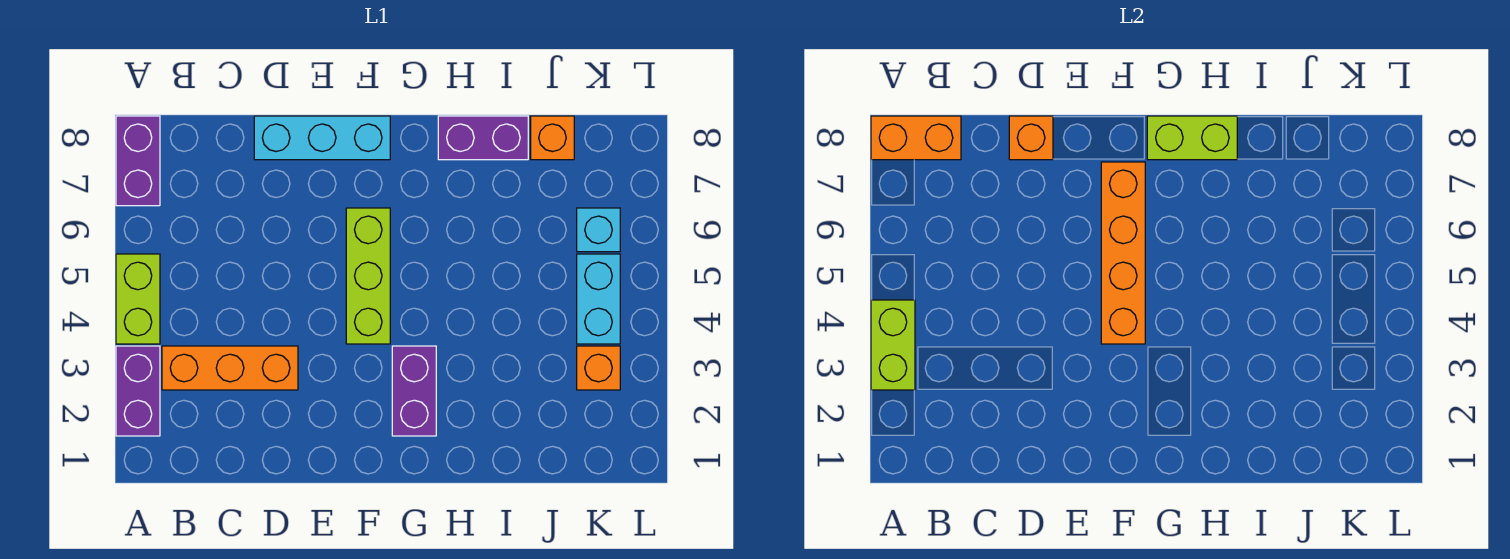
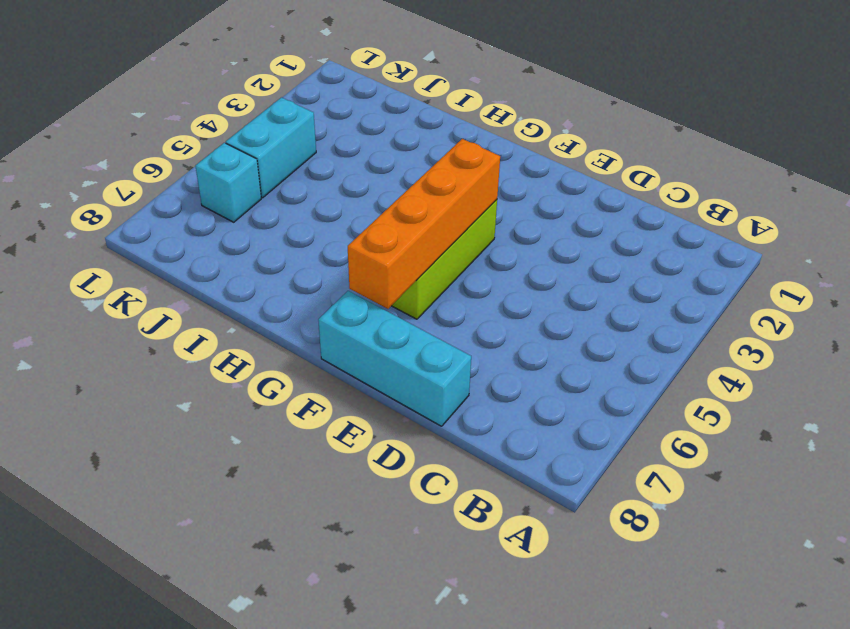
none -> purple brick A2:A3 level 1
none -> lime brick A4:A5 level 1
none -> purple brick A7:A8 level 1

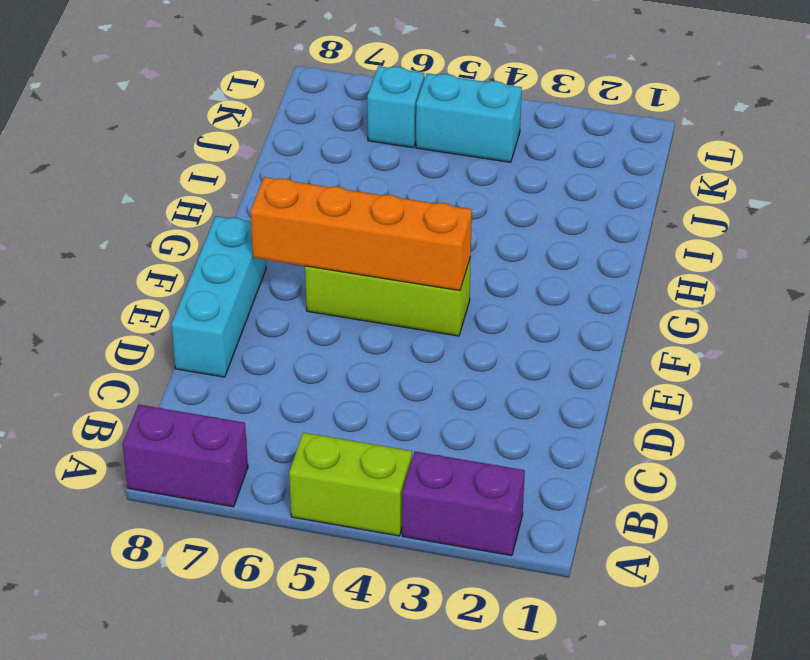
none -> orange brick B3:D3 level 1
none -> purple brick G2:G3 level 1
none -> purple brick H8:I8 level 1

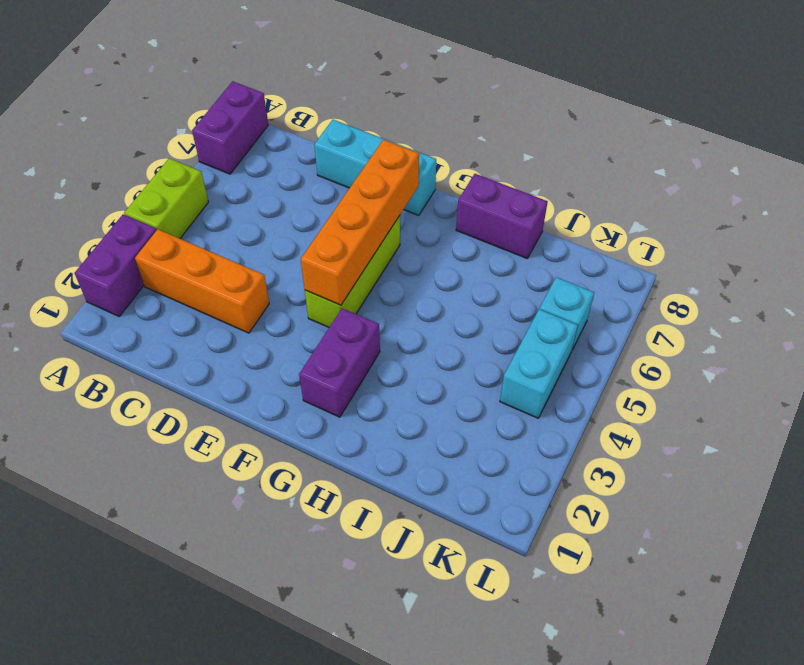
none -> orange brick J8 level 1
none -> orange brick K3 level 1
none -> lime brick A3:A4 level 2

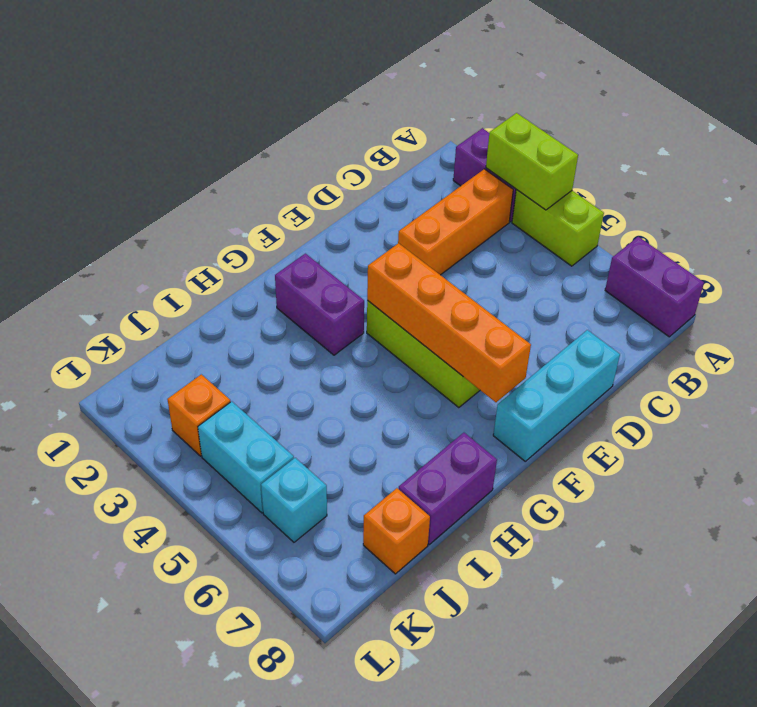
none -> orange brick A8:B8 level 2
none -> orange brick D8 level 2
none -> lime brick G8:H8 level 2

